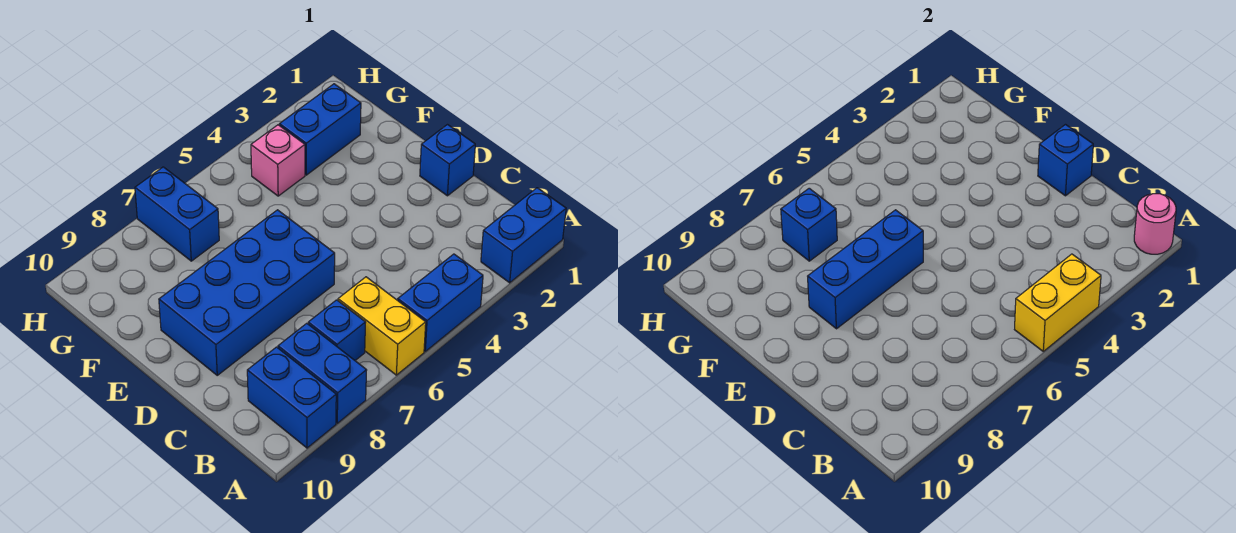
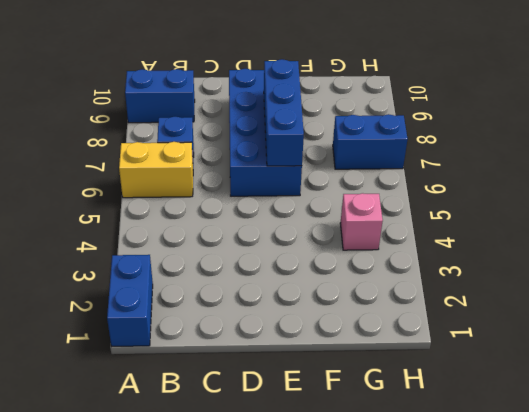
none -> blue brick A4:A5 level 1
none -> blue brick A8:B8 level 1
none -> blue brick D1 level 1

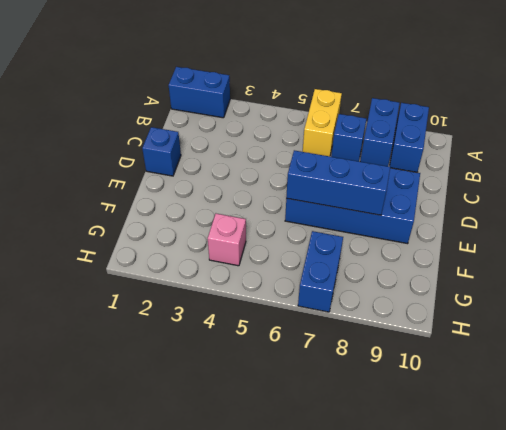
none -> blue brick A4:A5 level 1
none -> blue brick G2:G3 level 1
none -> pink round brick A1 level 2

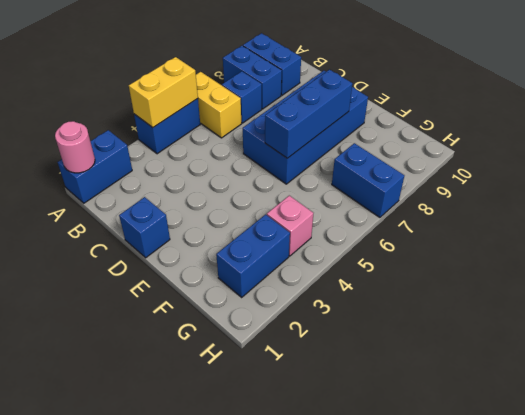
none -> blue brick D1 level 2
none -> blue brick G7 level 2

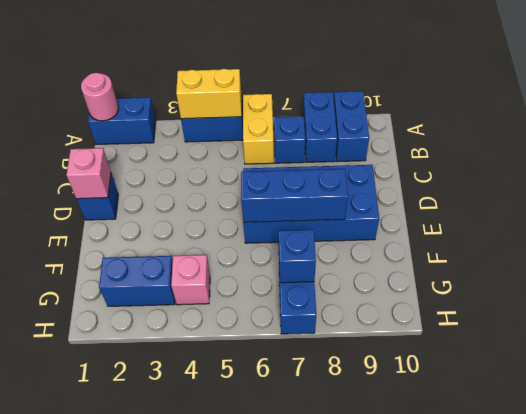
pink brick D1 level 2 -> blue brick D1 level 2

